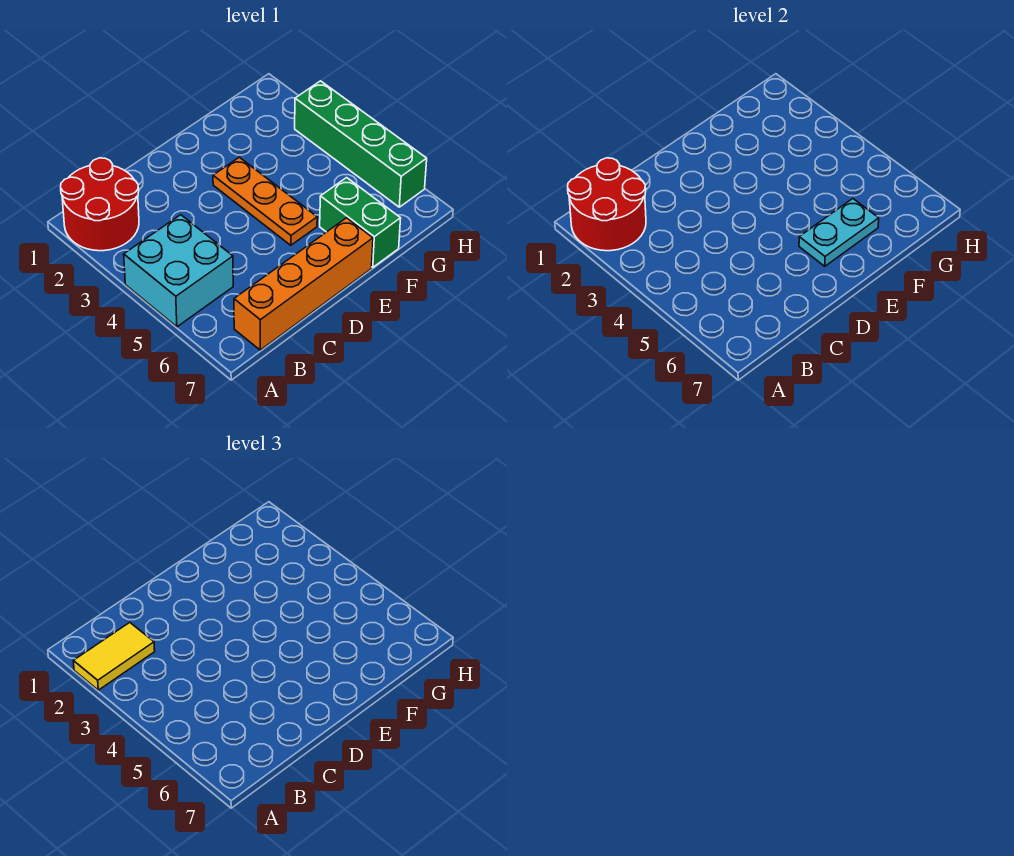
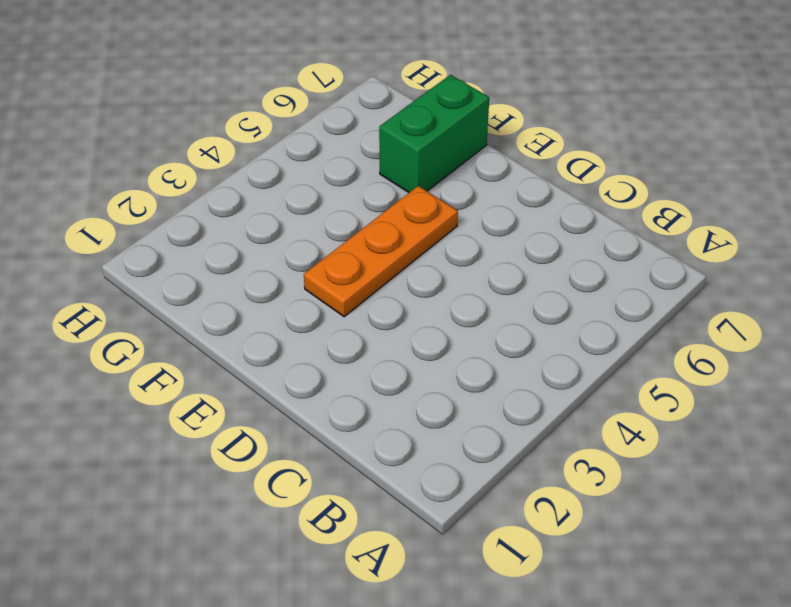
none -> red round brick A1:B2 level 1
none -> cyan brick A4:B5 level 1

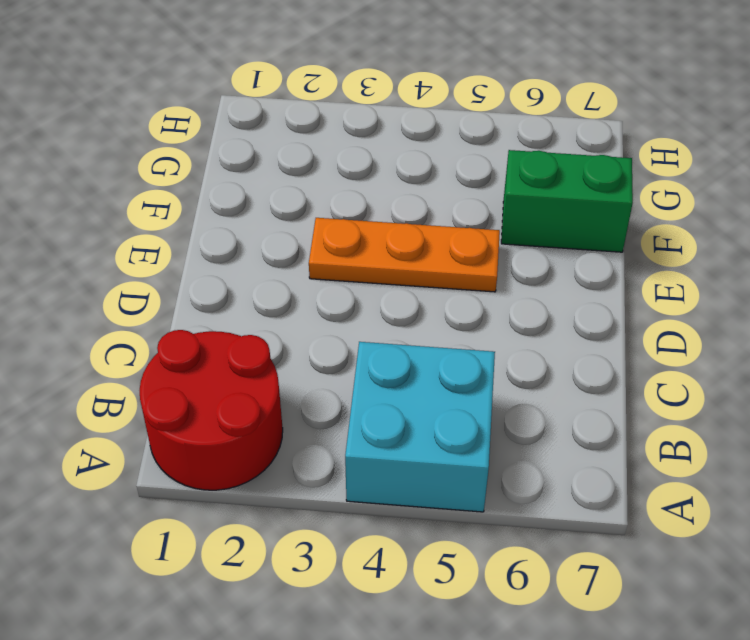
none -> orange brick B7:E7 level 1
none -> green brick H3:H6 level 1

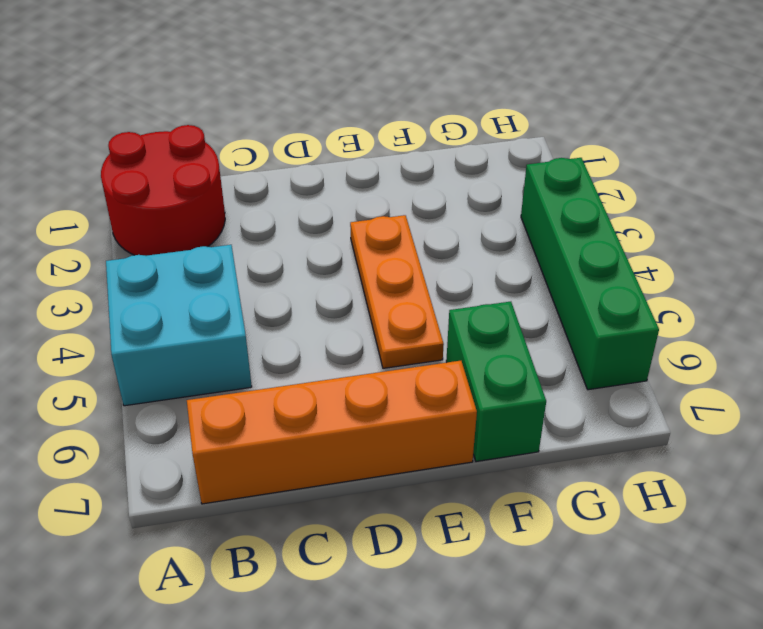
none -> red round brick A1:B2 level 2
none -> cyan plate E6:F6 level 2

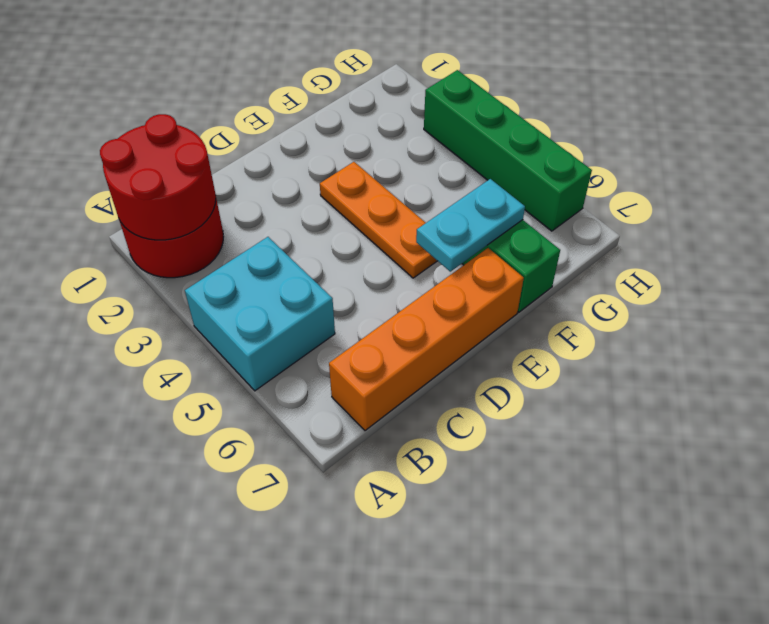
none -> yellow tile A2:B2 level 3

